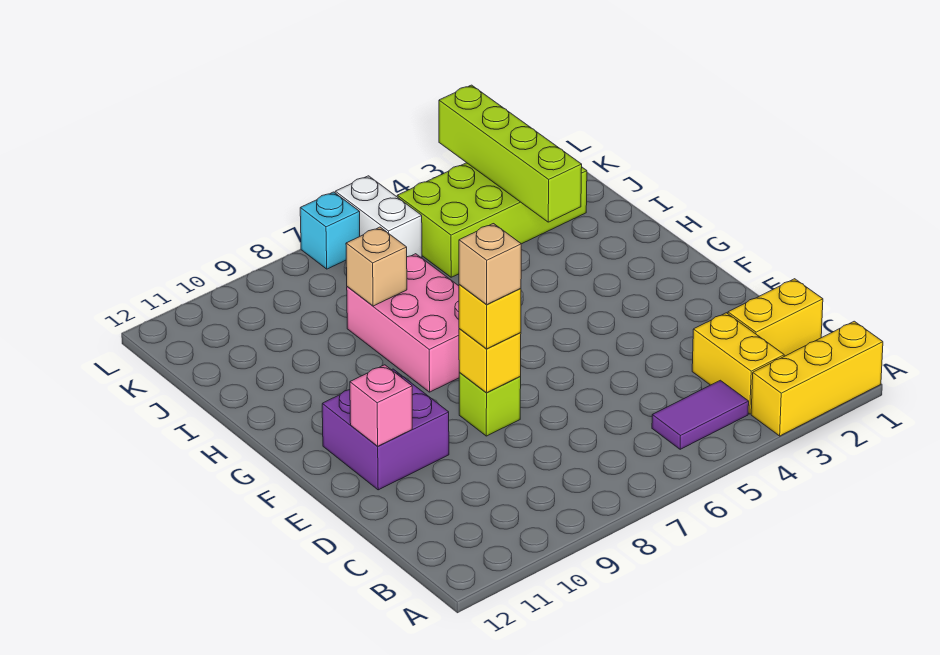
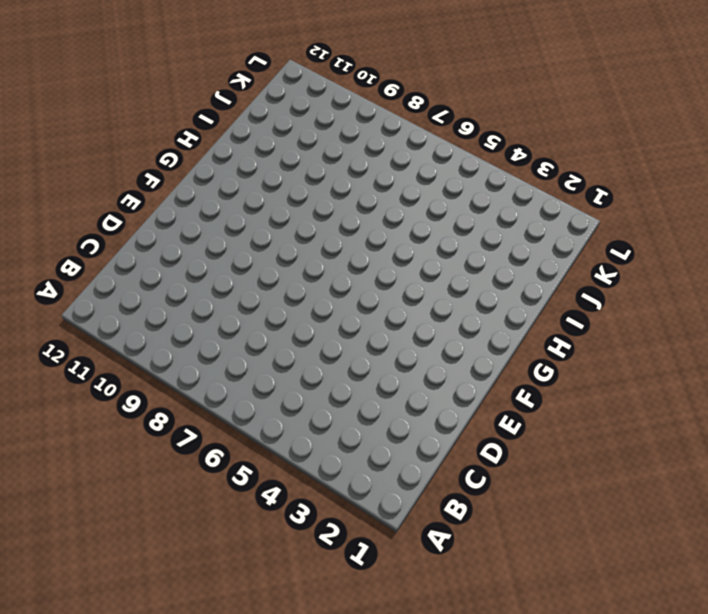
none -> yellow brick A1:A3 level 1
none -> yellow brick B3:C3 level 1
none -> purple tile B4:B5 level 1

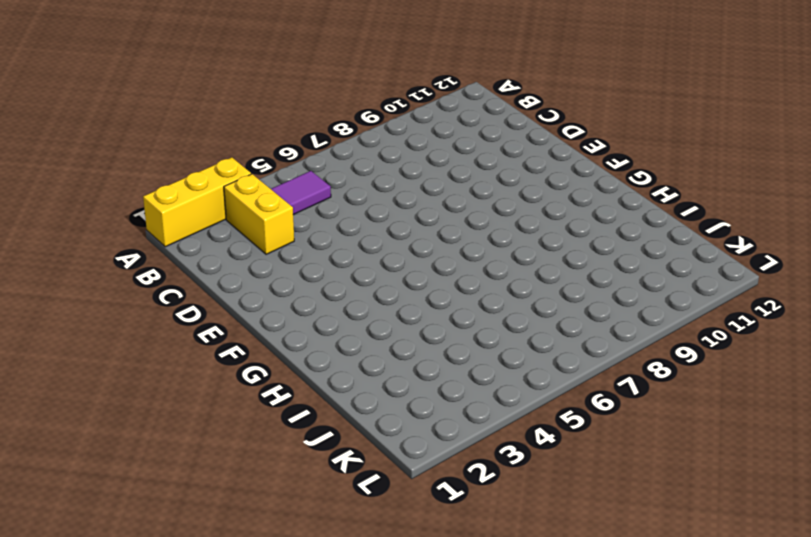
none -> yellow brick C1:C2 level 1
none -> lime brick E8 level 1
none -> purple brick E10:F11 level 1

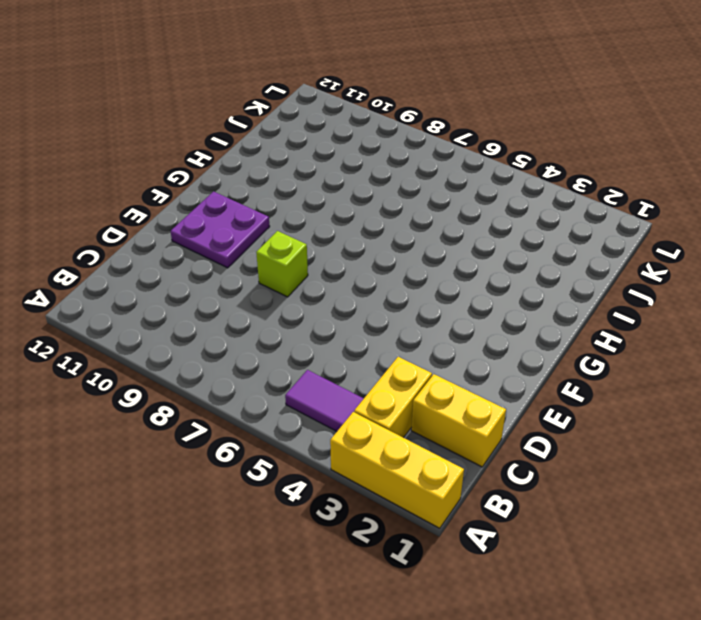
purple plate E10:F11 level 1 -> purple brick E10:F11 level 1
none -> pink brick G7:I8 level 1
none -> lime brick J2:K5 level 1
none -> white brick K6:L6 level 1

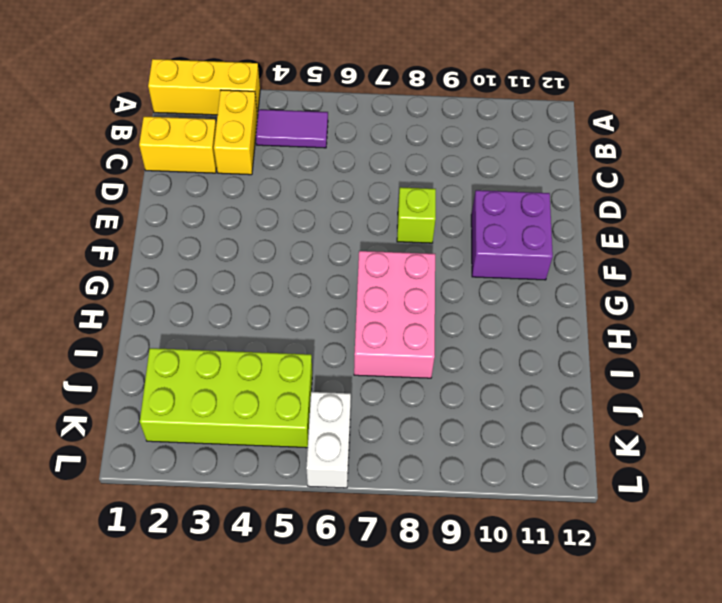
none -> cyan brick L7 level 1
none -> yellow brick E8 level 2
none -> pink brick E11 level 2

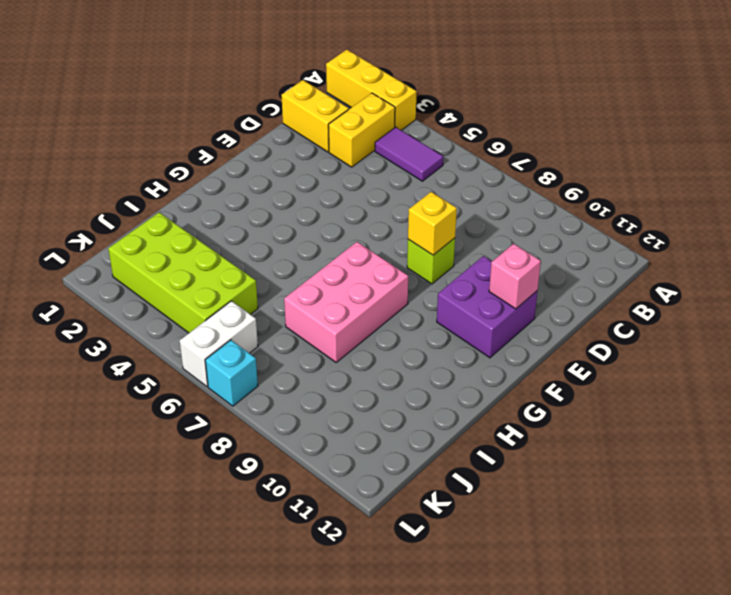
none -> lime brick I3:L3 level 2
none -> tan brick I8 level 2
none -> yellow brick E8 level 3

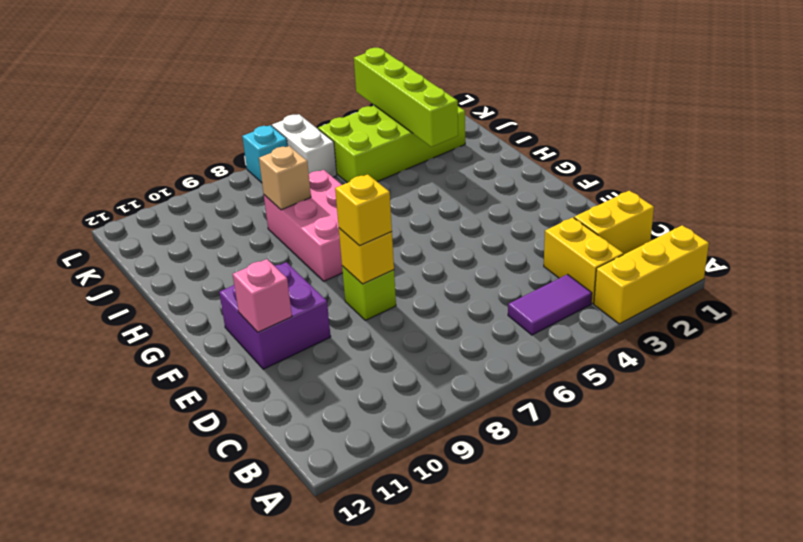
none -> tan brick E8 level 4

